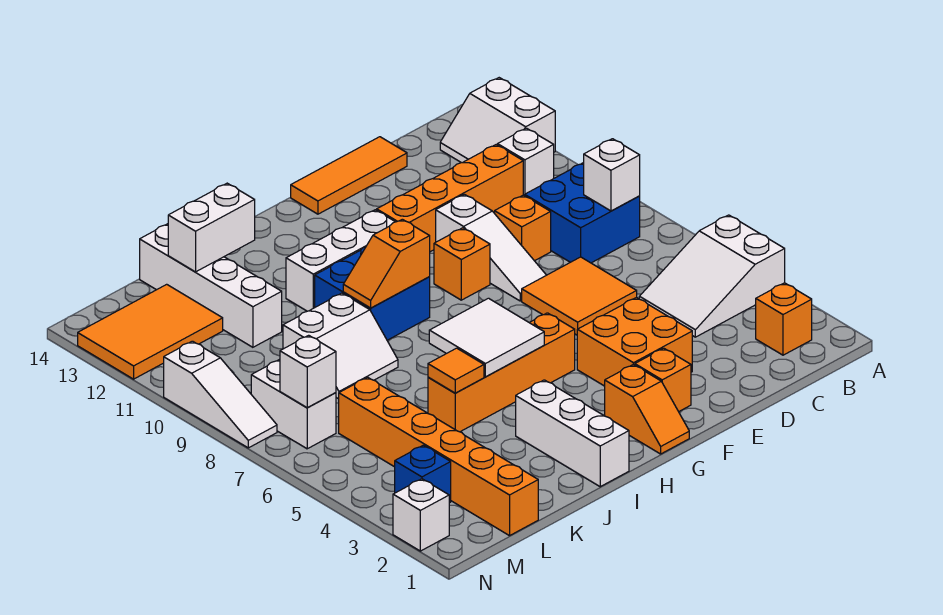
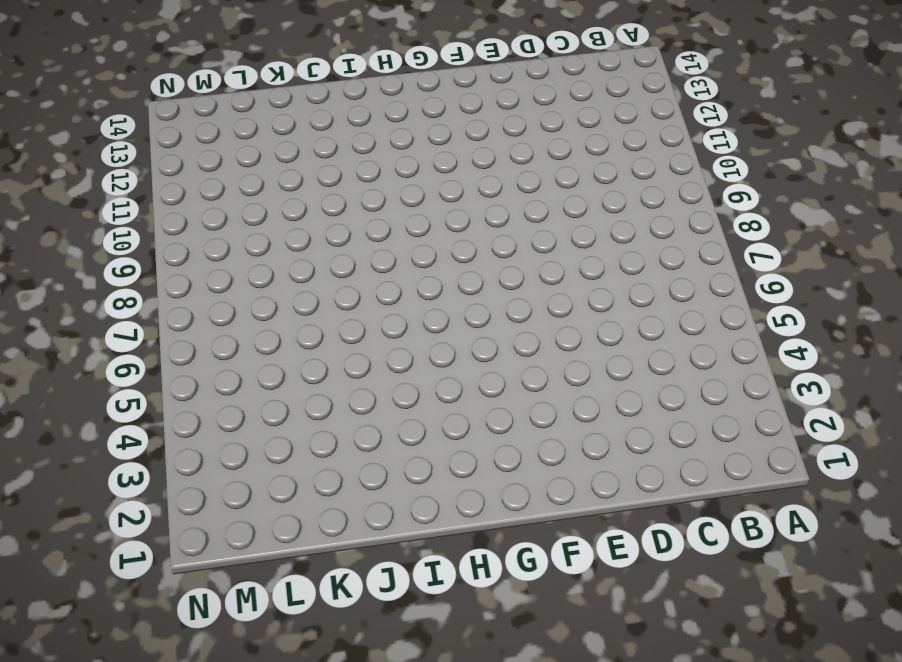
none -> white slope A4:C5 level 1 top A
none -> white slope A12:B13 level 1 top A
none -> orange brick B2 level 1
none -> blue brick B8:C9 level 1

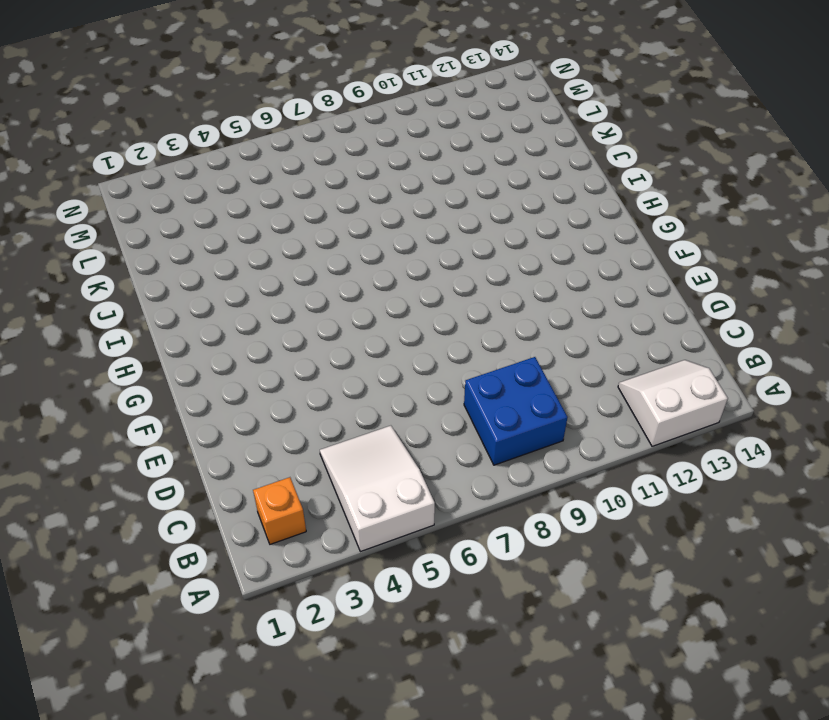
none -> white brick B11 level 1
none -> orange brick C11:F11 level 1
none -> orange tile D6:E7 level 1
none -> orange brick D9 level 1

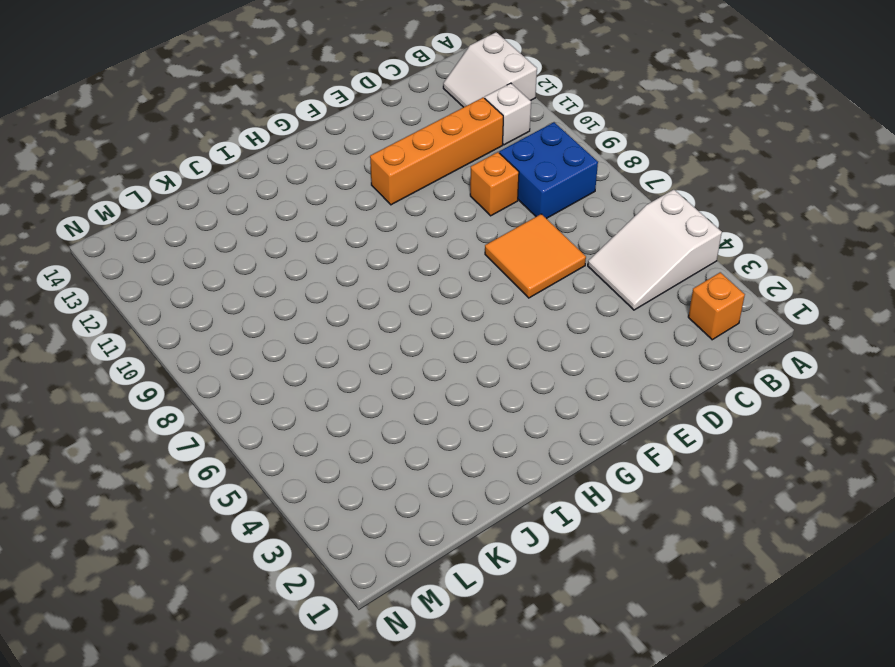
none -> orange tile D14:F14 level 1
none -> orange brick E3:F4 level 1
none -> white slope E8:E10 level 1 top 10
none -> orange brick F2 level 1

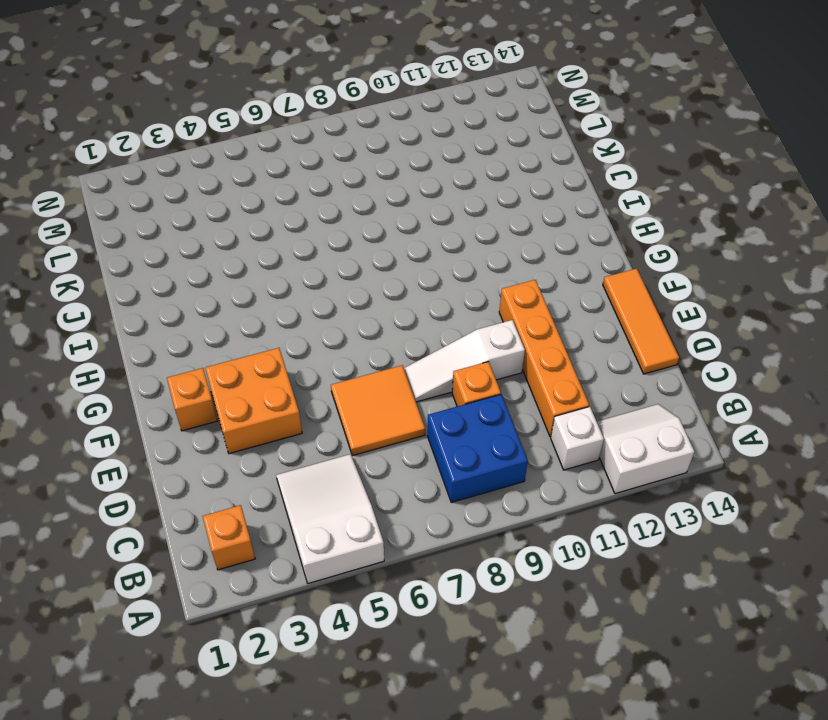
none -> orange brick F9 level 1
none -> orange slope G1:G2 level 1 top 2
none -> orange brick G5:J5 level 1
none -> white brick G11:I11 level 1

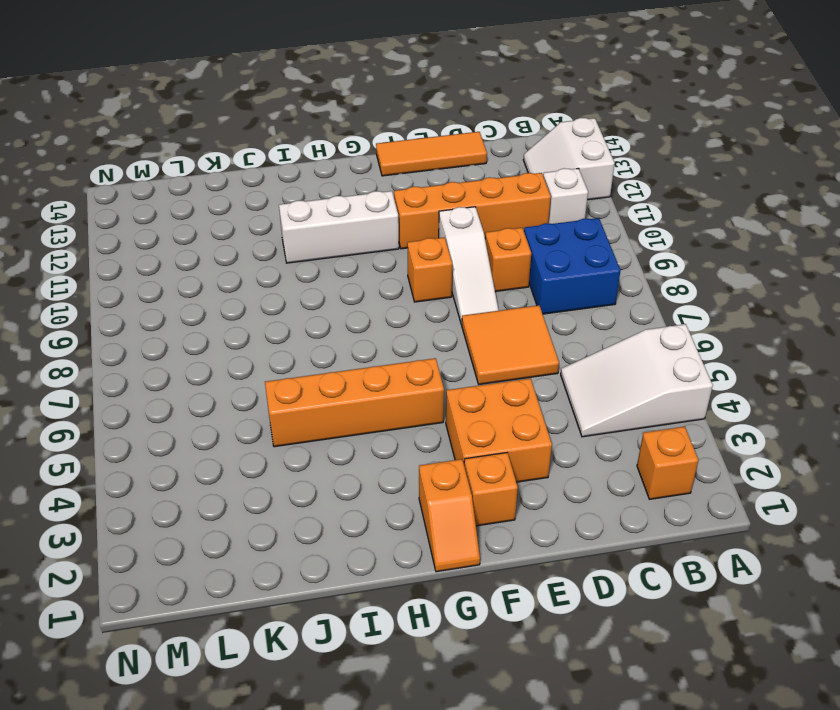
none -> blue brick H9:I10 level 1
none -> white brick I1:I3 level 1
none -> white slope J8:K9 level 1 top 9
none -> white brick K11:K14 level 1

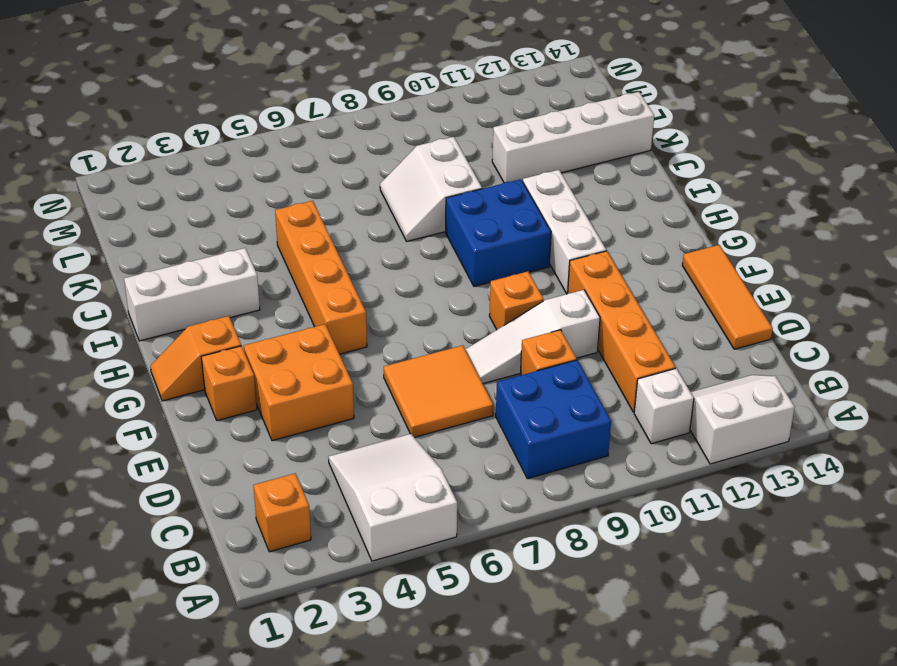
none -> orange brick L1:L6 level 1
none -> orange tile L12:N13 level 1
none -> blue brick M3 level 1
none -> white brick M7:M8 level 1

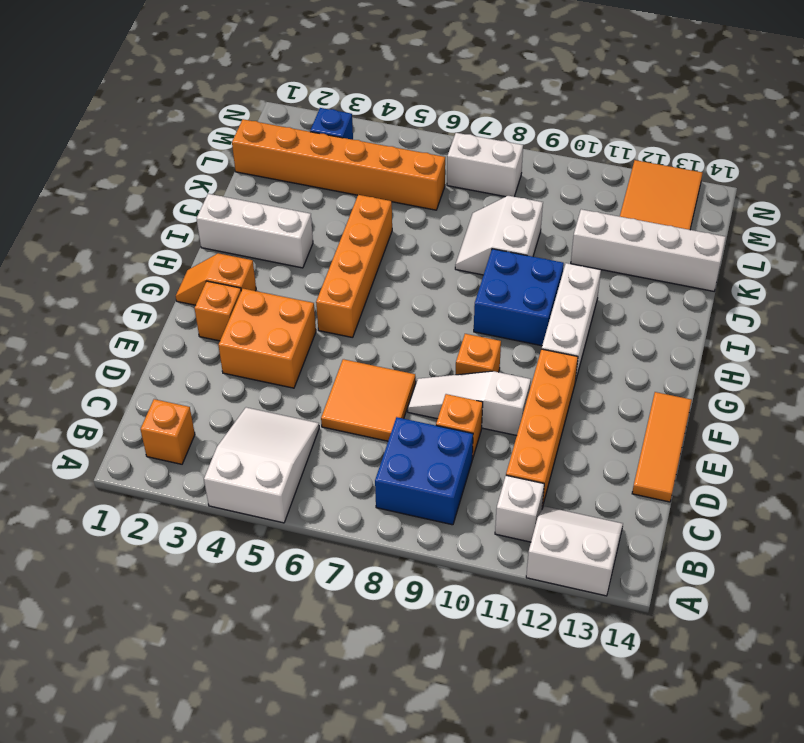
none -> white brick N2 level 1
none -> white slope N8:N10 level 1 top 10
none -> white brick B8 level 2
none -> white tile H5:I6 level 2

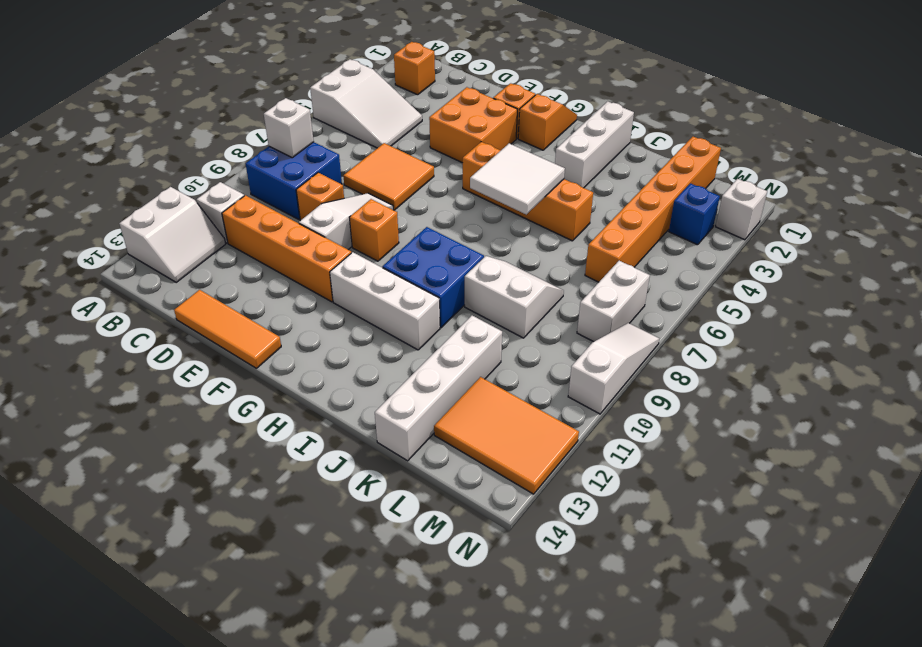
none -> orange slope H9:I9 level 2 top H
none -> orange tile J5 level 2
none -> white brick J13:K13 level 2
none -> white brick M7 level 2

